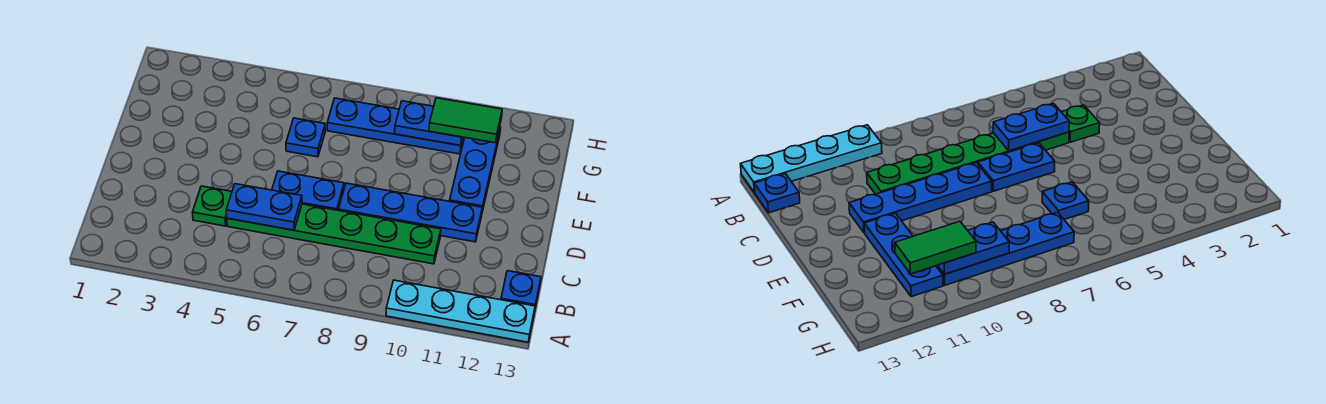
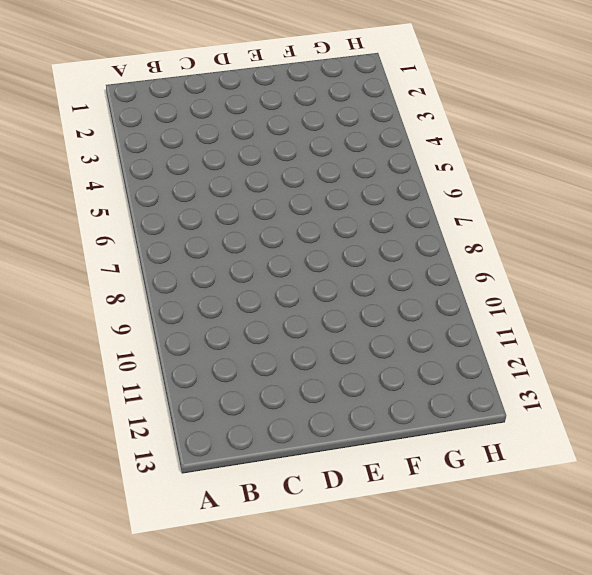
none -> cyan plate A10:A13 level 1
none -> blue plate B13 level 1
none -> green plate C4 level 1

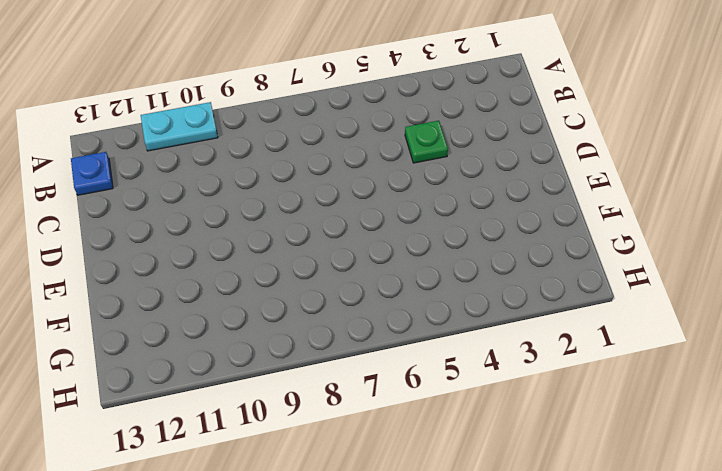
cyan plate A10:A11 level 1 -> cyan plate A10:A13 level 1
none -> green plate C5:C10 level 1
none -> blue plate D6:D7 level 1
none -> blue plate D8:D11 level 1

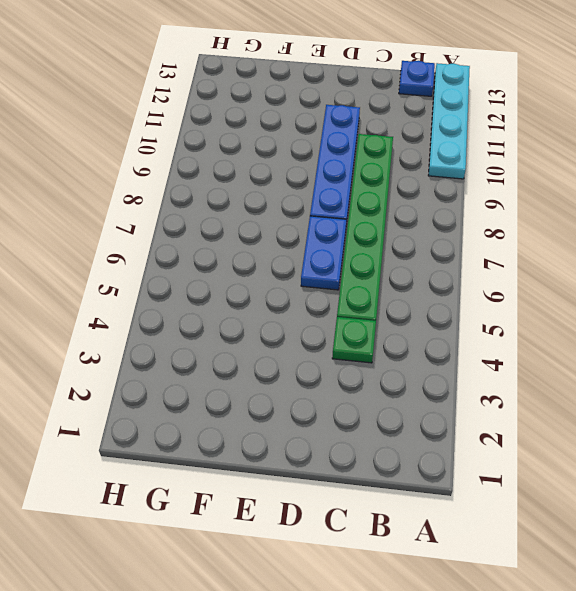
none -> blue plate E11:G11 level 1
none -> blue plate F6 level 1
none -> blue plate G7:G10 level 1

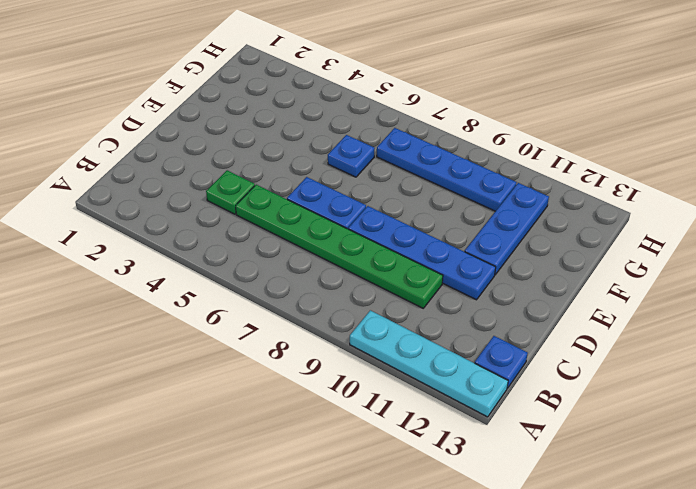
none -> blue plate C5:C6 level 2
none -> blue plate G9:G10 level 2
none -> green tile G10:G11 level 3

